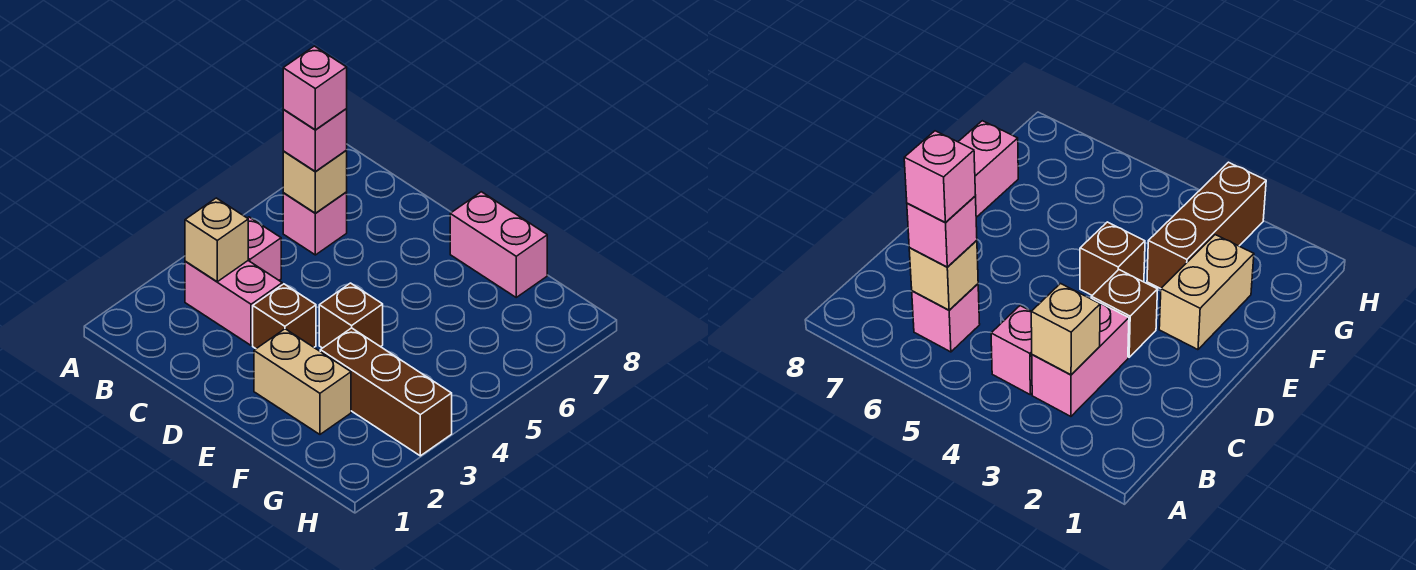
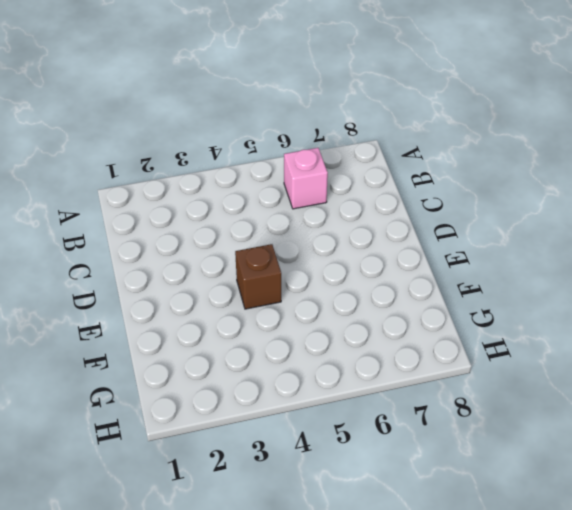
none -> pink brick B3:C3 level 1
none -> pink brick B4 level 1
none -> brown brick D3 level 1

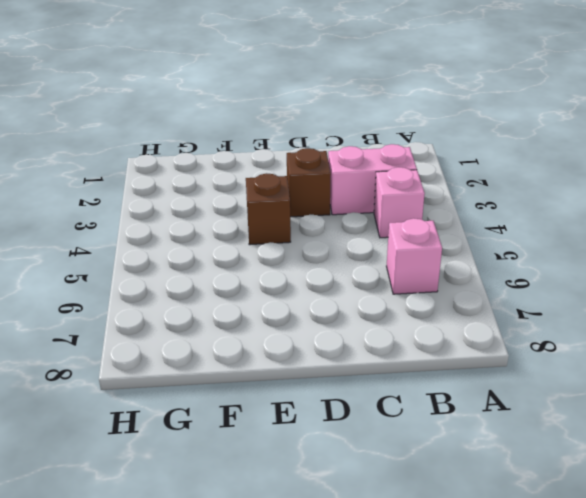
none -> tan brick E2:F2 level 1
none -> pink brick E8:F8 level 1
none -> brown brick F3:H3 level 1

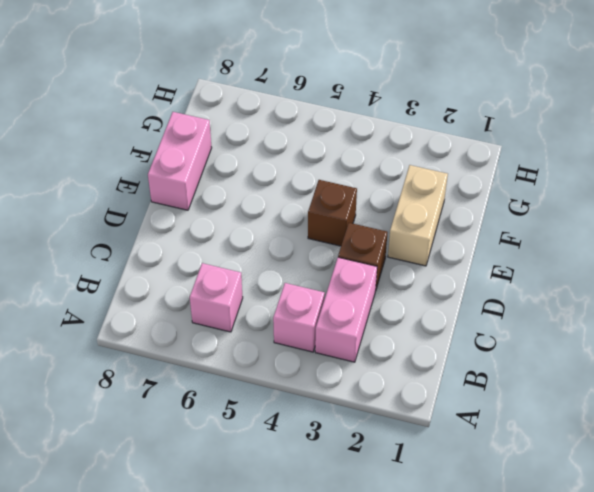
none -> brown brick F3:H3 level 1
none -> tan brick B3 level 2
none -> tan brick B6 level 2

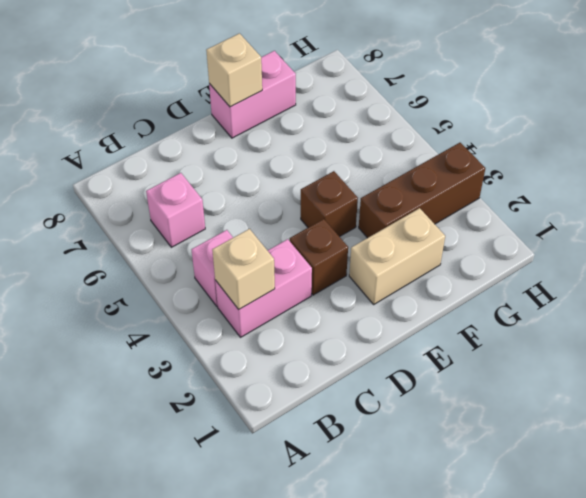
tan brick E8 level 2 -> tan brick B6 level 2
none -> pink brick B6 level 3
none -> pink brick B6 level 4

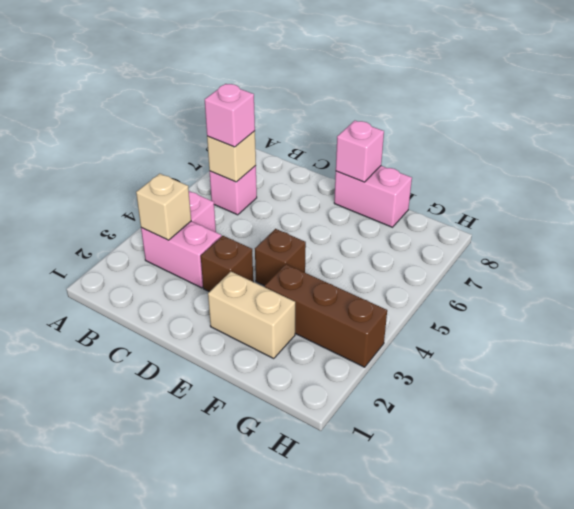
pink brick E8 level 2 -> pink brick B6 level 4

